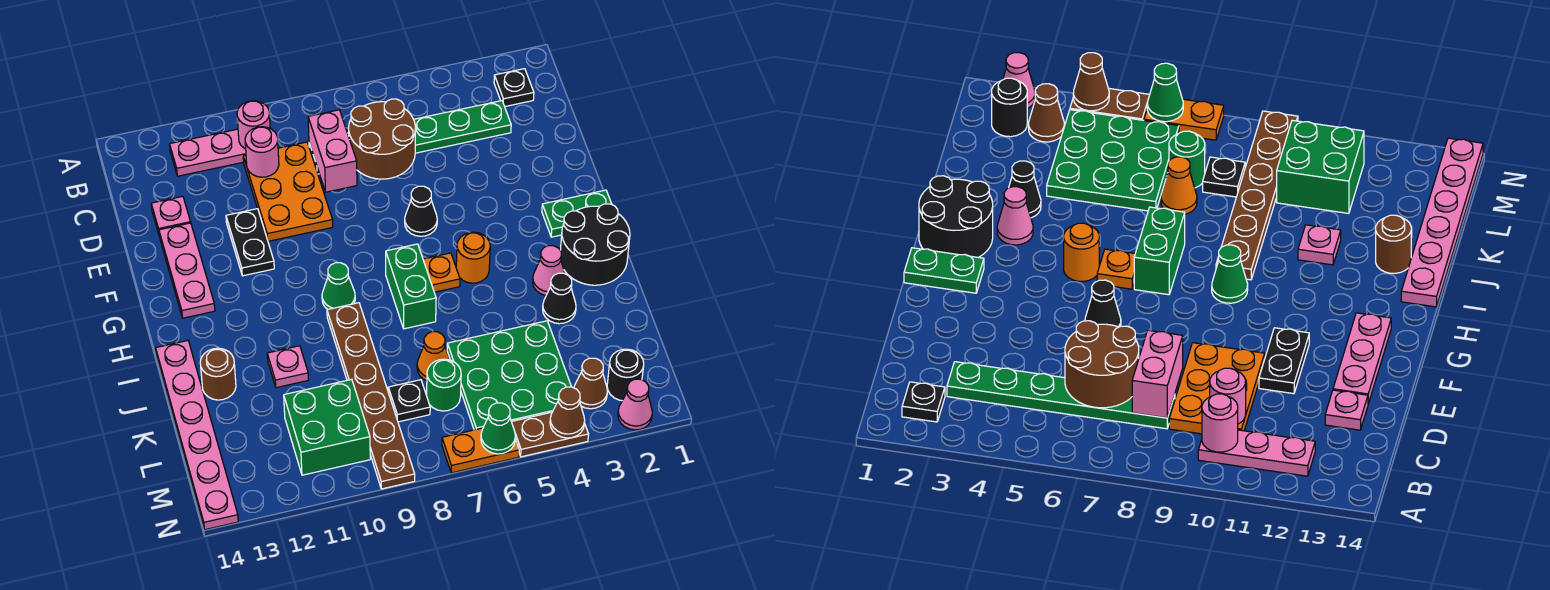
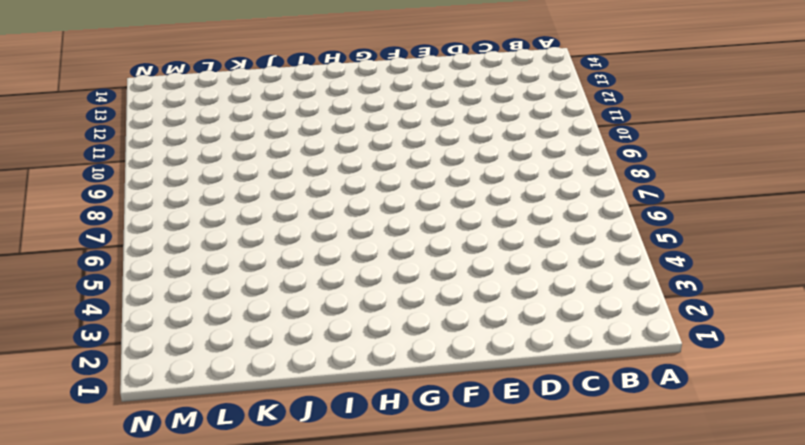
none -> black plate B2 level 1
none -> pink plate B10:B12 level 1
none -> green plate C3:C8 level 1
none -> orange plate C9:E10 level 1

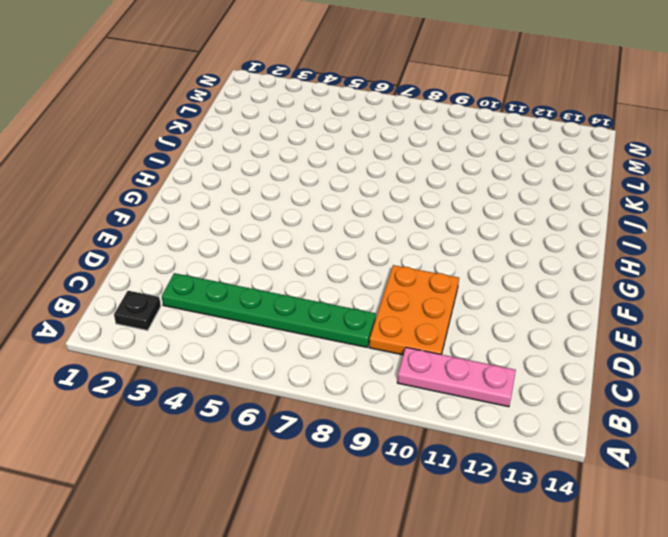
none -> pink plate D13 level 1
none -> black plate E11:F11 level 1
none -> pink plate E13:G13 level 1
none -> black cone F6 level 1

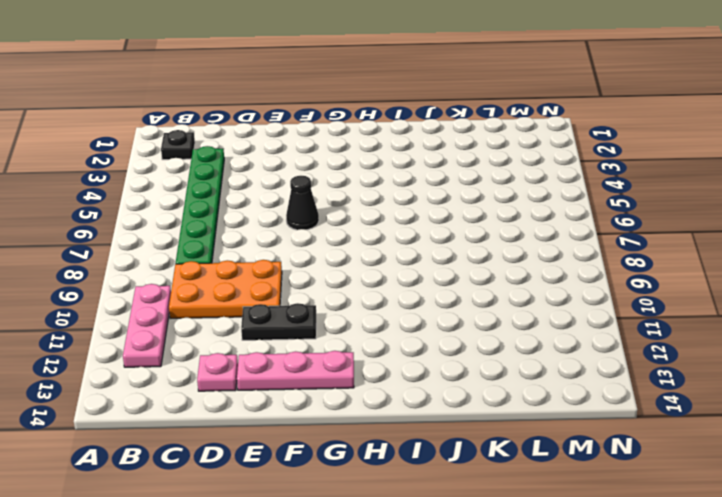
none -> green plate G1:G2 level 1
none -> black round brick H1:I2 level 1
none -> orange round brick H5 level 1
none -> orange plate H6 level 1

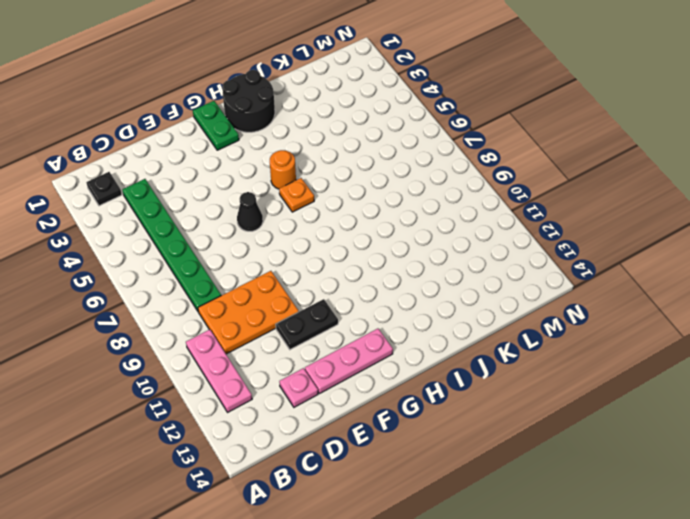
none -> green brick H7:I7 level 1
none -> green cone H9 level 1
none -> pink cone I3 level 1
none -> brown plate I9:N9 level 1

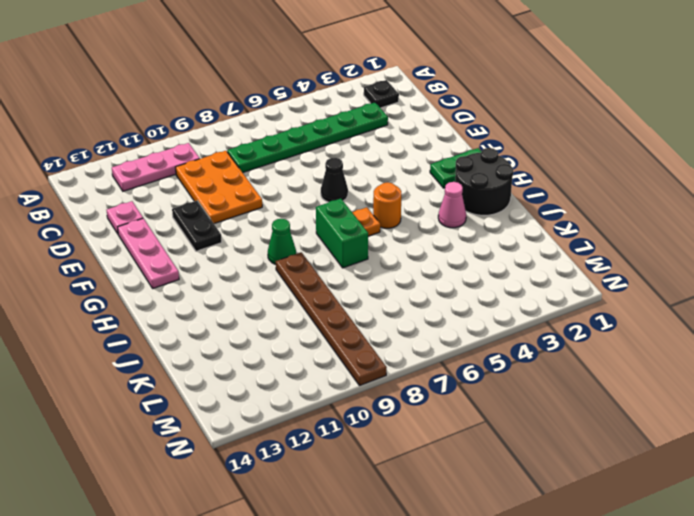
none -> pink plate I14:N14 level 1
none -> black cone J3 level 1
none -> pink plate J11 level 1
none -> brown round brick J13 level 1

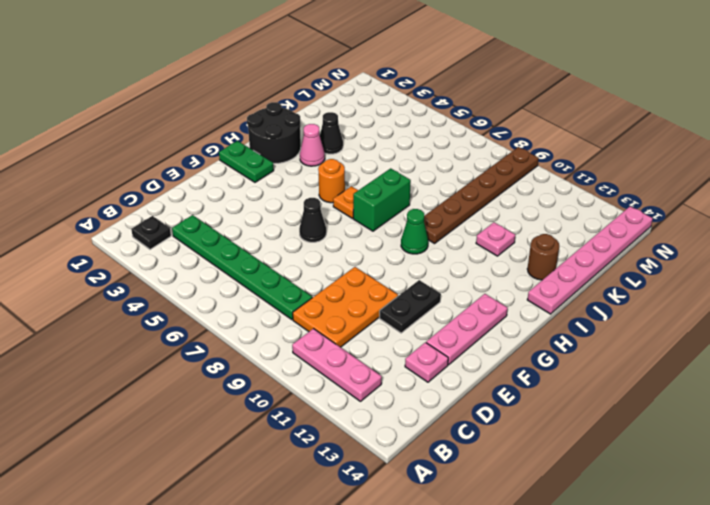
none -> green plate K4:M6 level 1
none -> orange cone K7 level 1
none -> green round brick L7 level 1
none -> black plate L8 level 1

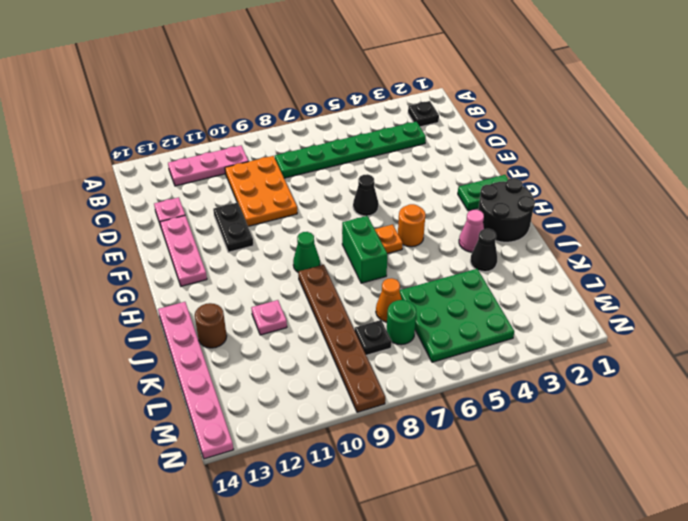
none -> green brick L10:M11 level 1
none -> black round brick M2 level 1
none -> brown cone M3 level 1
none -> pink cone N2 level 1

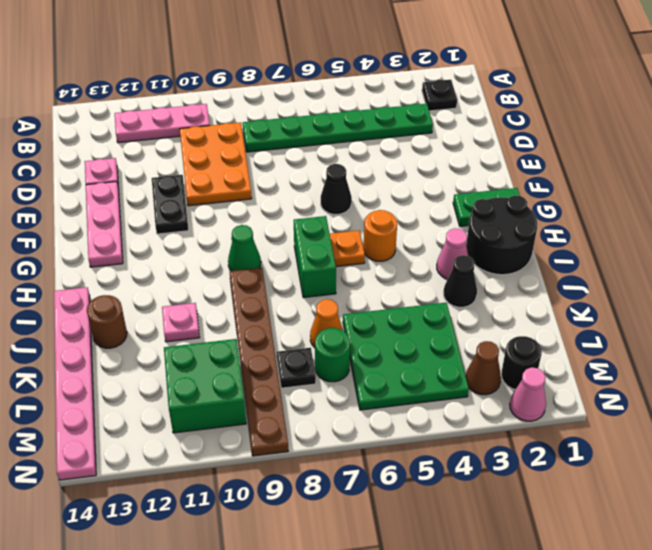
none -> brown plate N4:N5 level 1
none -> orange plate N6:N7 level 1
none -> pink round brick B10 level 2
none -> brown round brick C6:D7 level 2

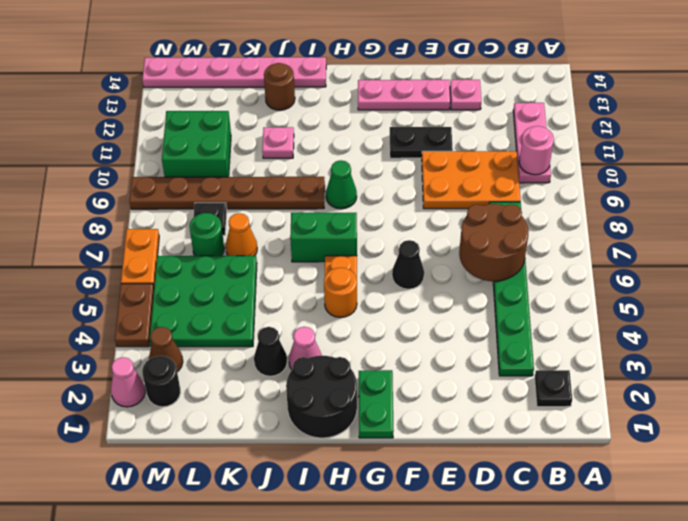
none -> pink brick C8:D8 level 2
none -> pink round brick C10 level 2
none -> brown cone N4 level 2
none -> green cone N6 level 2

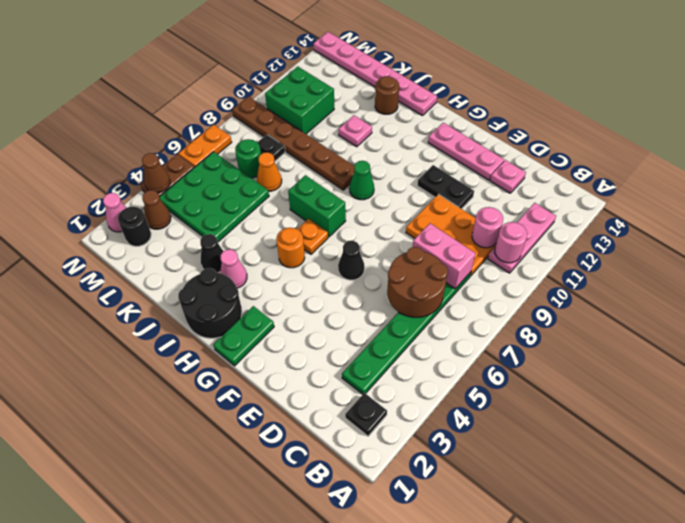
none -> green cone N6 level 2

